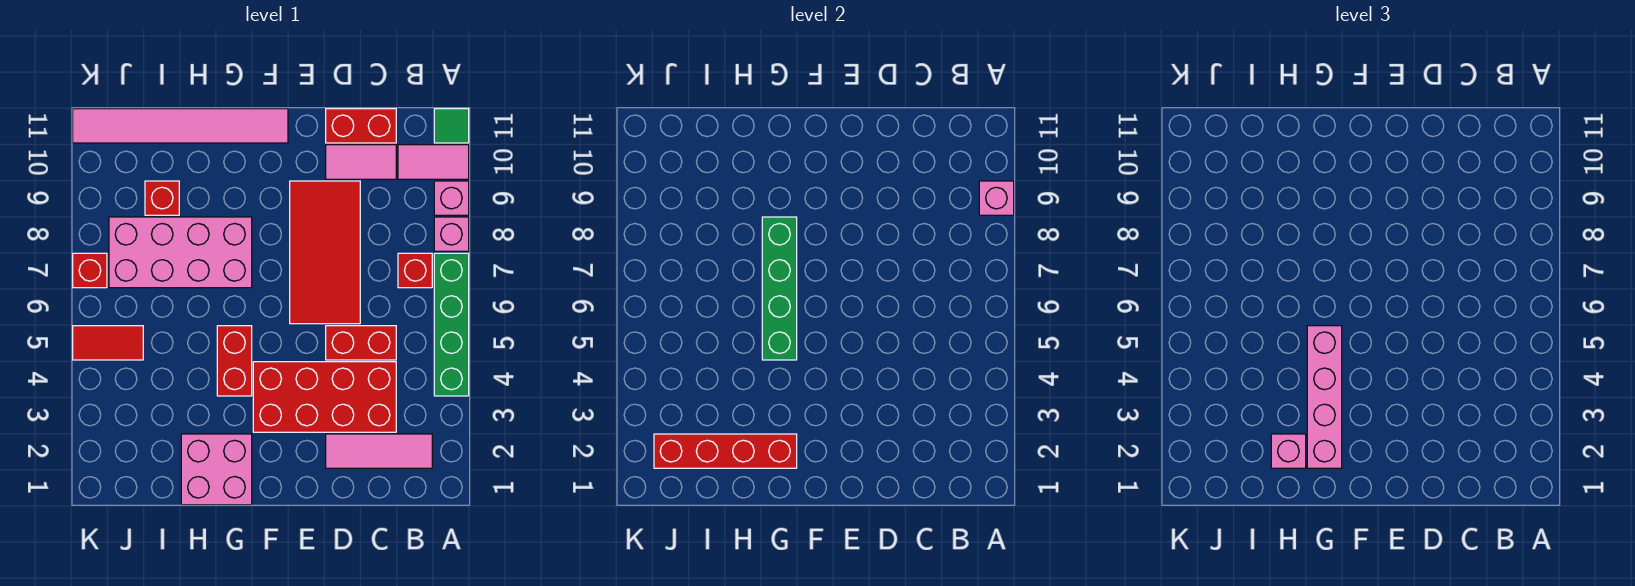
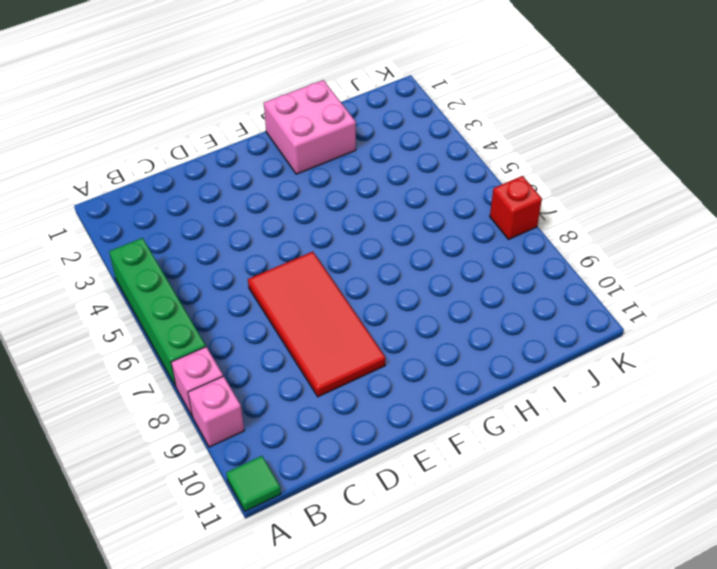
none -> pink tile A10:B10 level 1
none -> pink tile B2:D2 level 1
none -> red brick B7 level 1

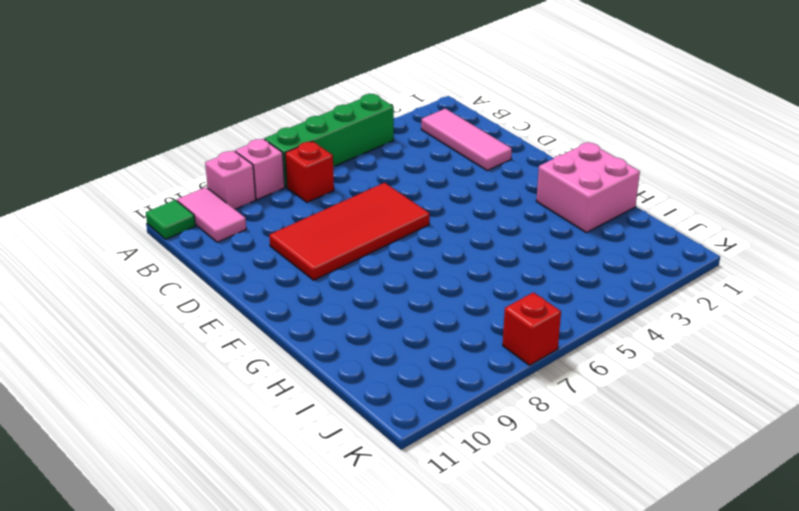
none -> red brick C3:F4 level 1
none -> red brick C5:D5 level 1
none -> pink tile C10:D10 level 1

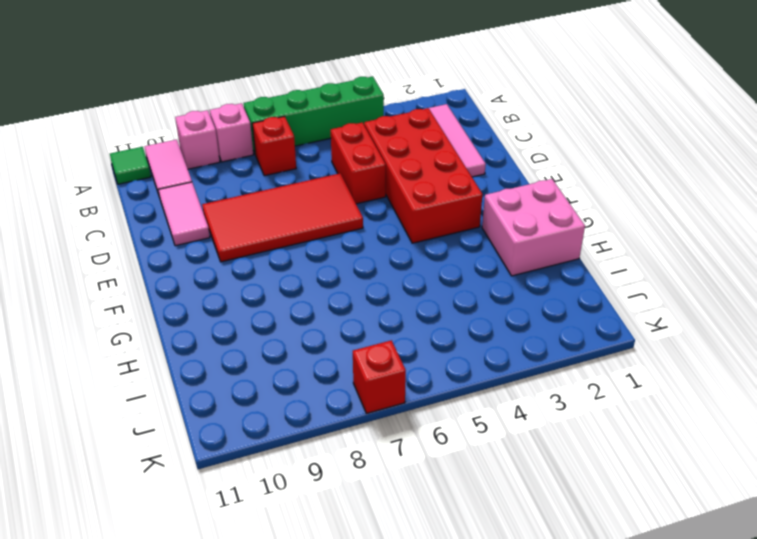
none -> red brick C11:D11 level 1
none -> pink tile F11:K11 level 1
none -> red brick G4:G5 level 1

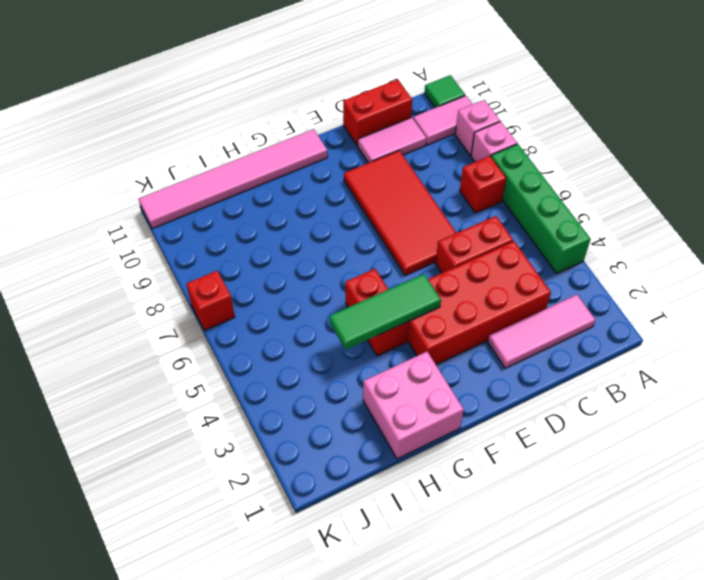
green tile F4:H4 level 2 -> none
none -> pink brick G7:J8 level 1
none -> red brick I9 level 1
none -> red tile J5:K5 level 1

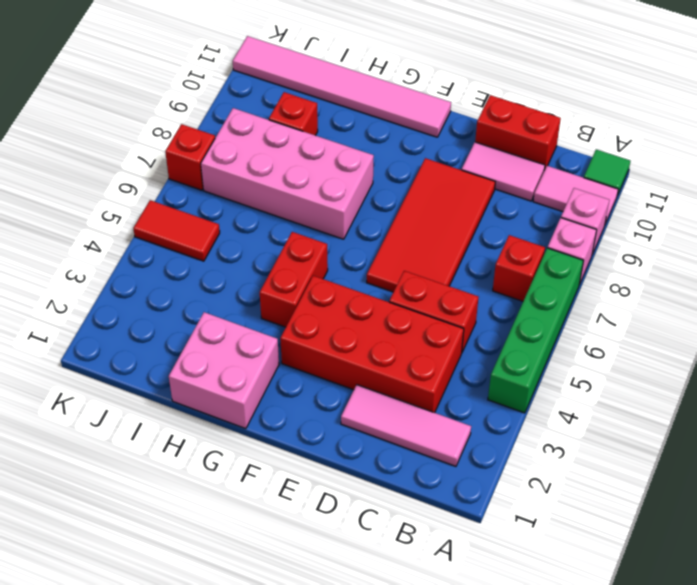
none -> pink brick A9 level 2
none -> red brick G2:J2 level 2
none -> green brick G5:G8 level 2

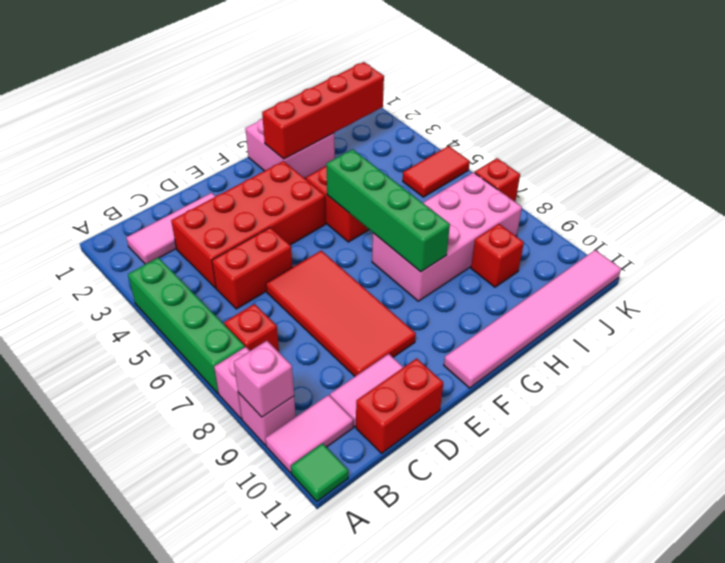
none -> pink brick G2:G5 level 3
none -> pink brick H2 level 3

